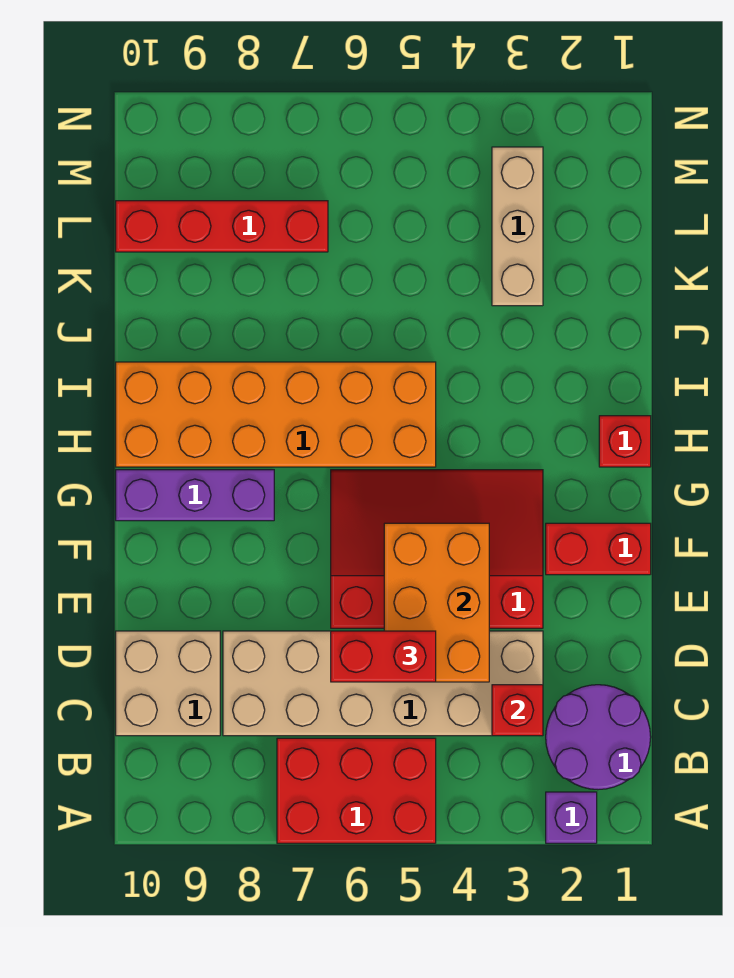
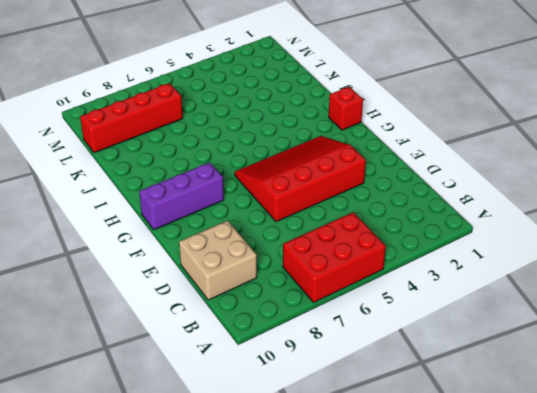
none -> purple brick A2 level 1
none -> purple round brick B1:C2 level 1
none -> tan brick C3:D8 level 1

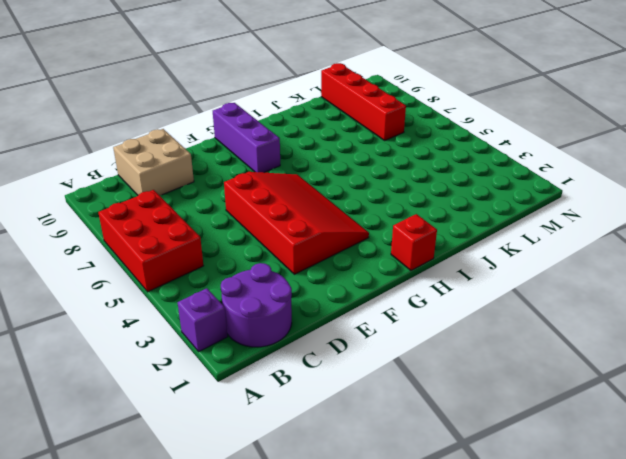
none -> tan brick C3:D8 level 1
none -> red brick F1:F2 level 1
none -> orange brick H5:I10 level 1

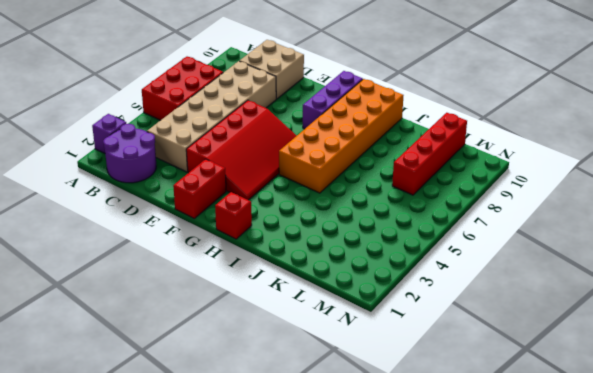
none -> tan brick K3:M3 level 1
none -> red brick C3 level 2
none -> orange brick D4:F5 level 2

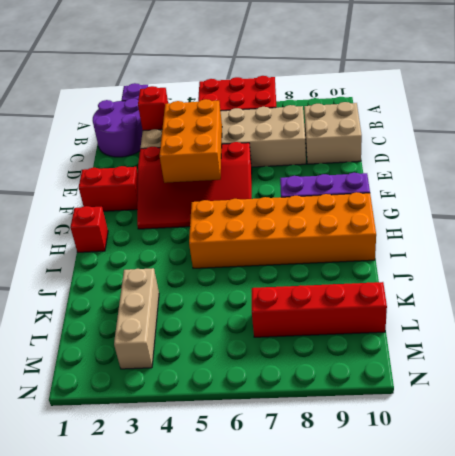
none -> red brick D5:D6 level 3

